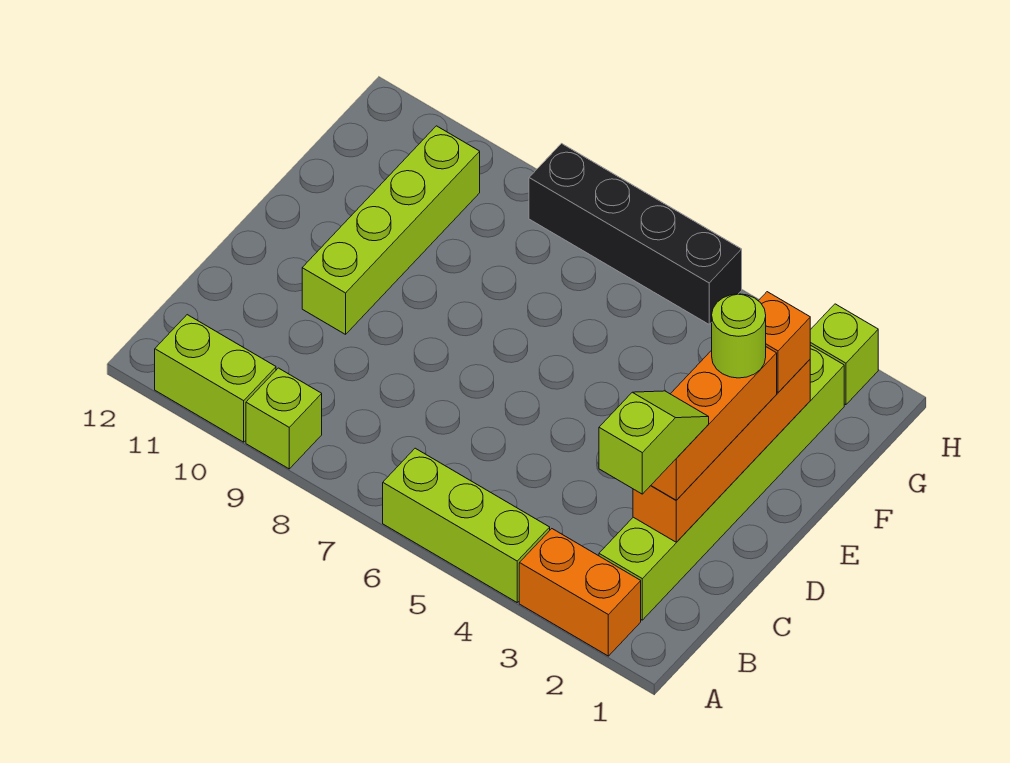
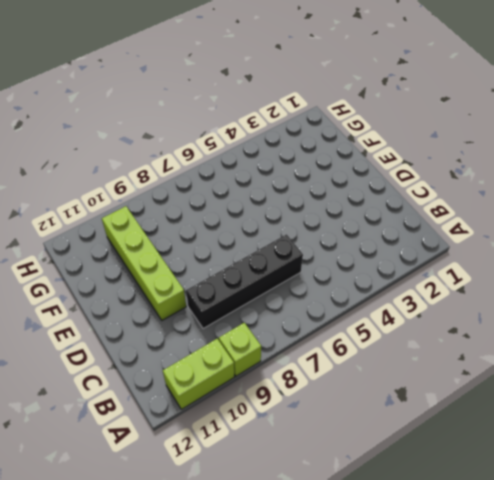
black brick C6:C9 level 1 -> black brick H5:H8 level 1
none -> orange brick A2:A3 level 1
none -> lime brick A4:A6 level 1
none -> lime brick B2:G2 level 1

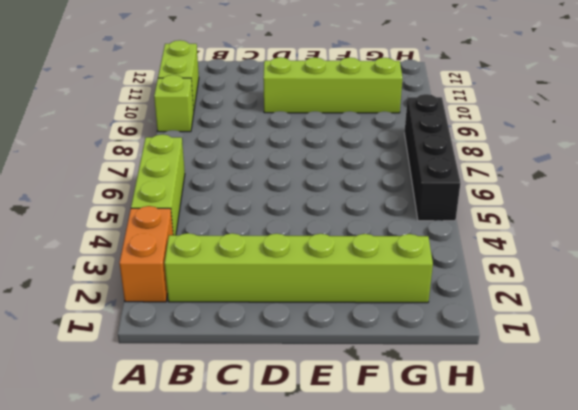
none -> lime brick H2 level 1
none -> orange brick C2:F2 level 2
none -> orange brick C2:E2 level 3

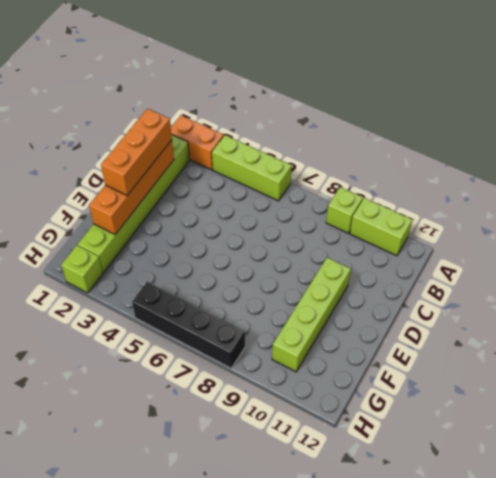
none -> orange brick F2 level 3
none -> lime slope B2:C2 level 4 top B
none -> lime round brick E2 level 4

